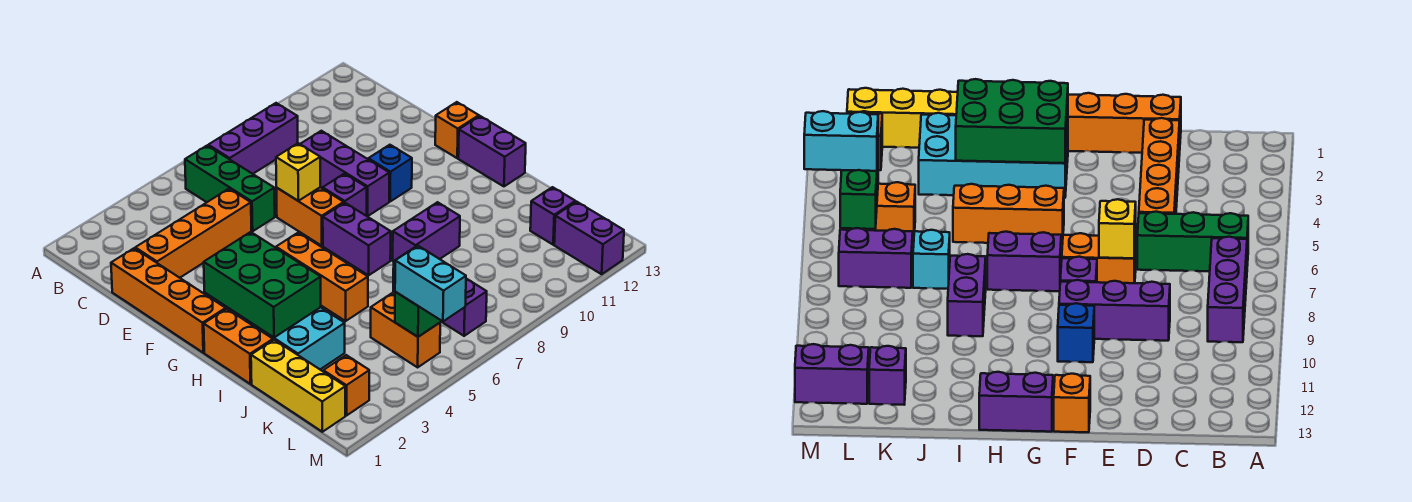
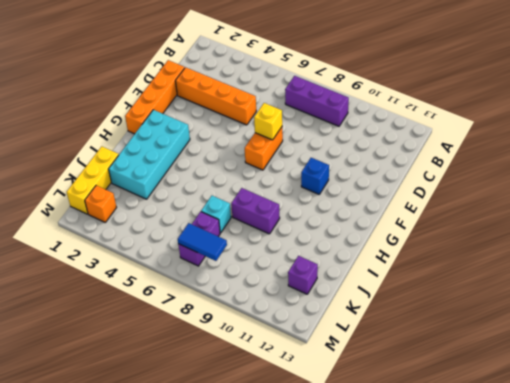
blue tile L7:L8 level 2 -> none
none -> green brick B6:D6 level 1
none -> purple brick D9:F9 level 1
none -> purple brick F8 level 1

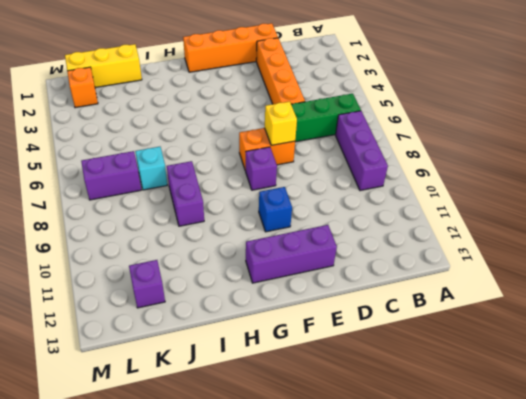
purple brick E12:G12 level 1 -> purple brick D9:F9 level 1
none -> orange brick F13 level 1
none -> cyan brick G2:J3 level 1
none -> orange brick G5:I5 level 1

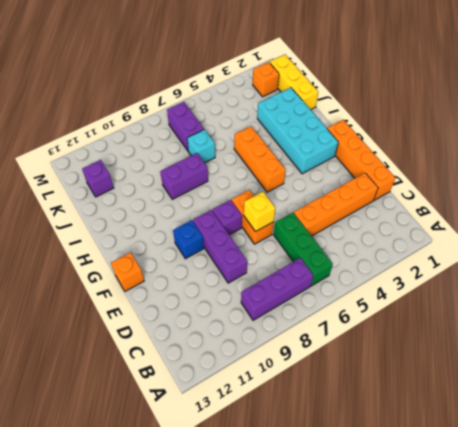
none -> purple brick G7:H7 level 1
none -> purple brick G13:H13 level 1
none -> orange brick H1:I1 level 1

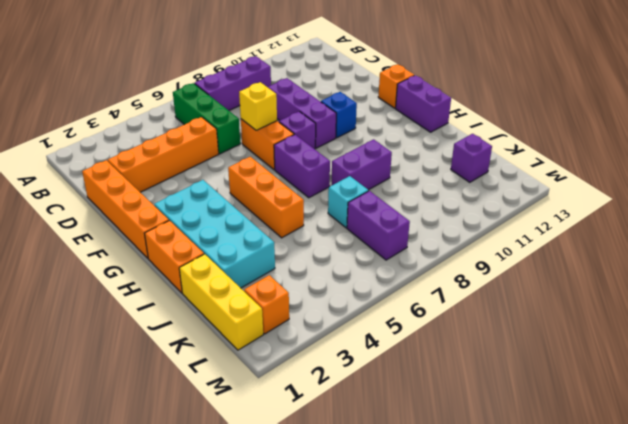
none -> orange brick K5:L5 level 1
none -> purple brick L12:M12 level 1
none -> green brick G2:I3 level 2

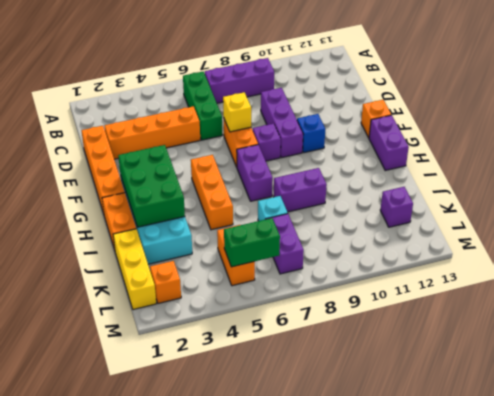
none -> purple brick L12:M12 level 1
none -> cyan brick L5:M5 level 3

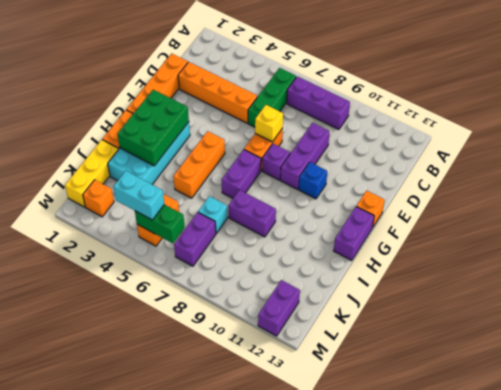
cyan brick L4:L5 level 3 -> cyan brick L5:M5 level 3
none -> purple brick K12 level 1

